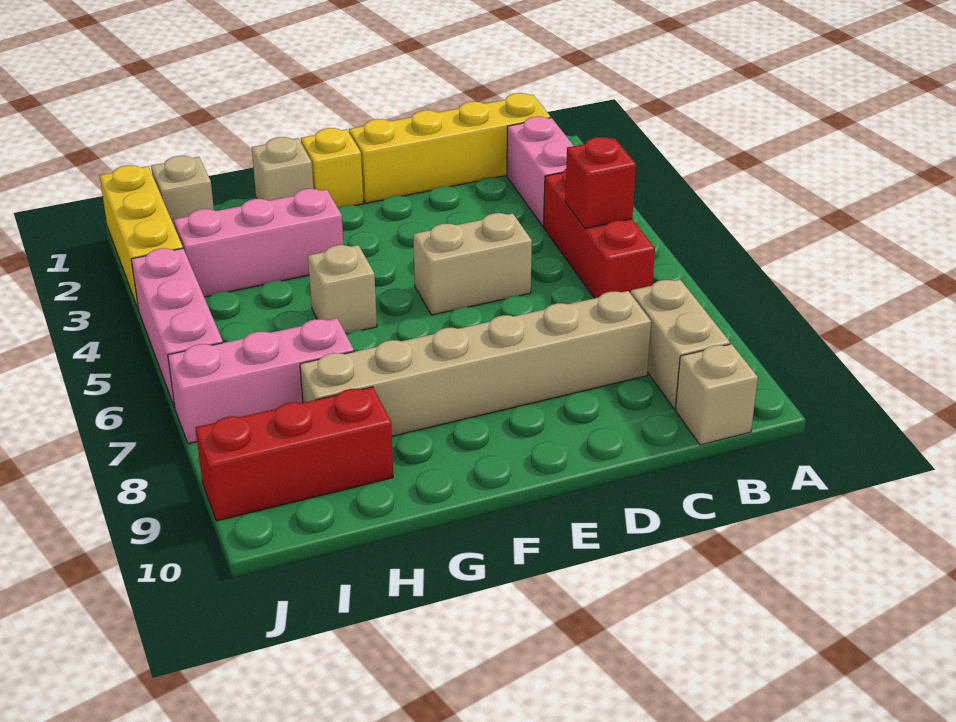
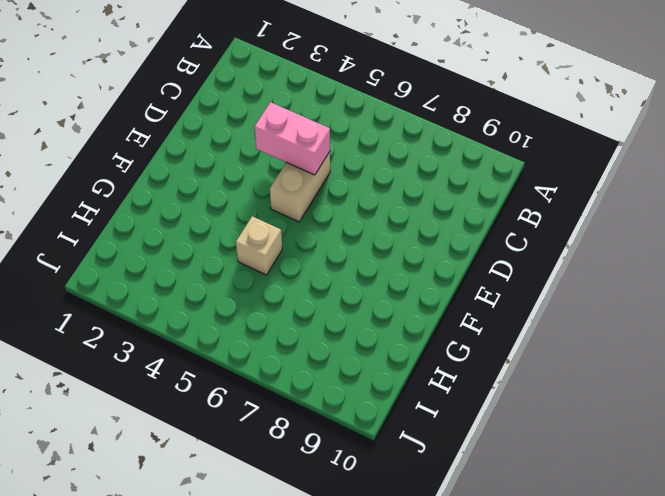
pink brick D4:D5 level 2 -> pink brick B2:B3 level 1
none -> yellow brick B1:E1 level 1
none -> red brick B4:B6 level 1
none -> tan brick B8:B9 level 1

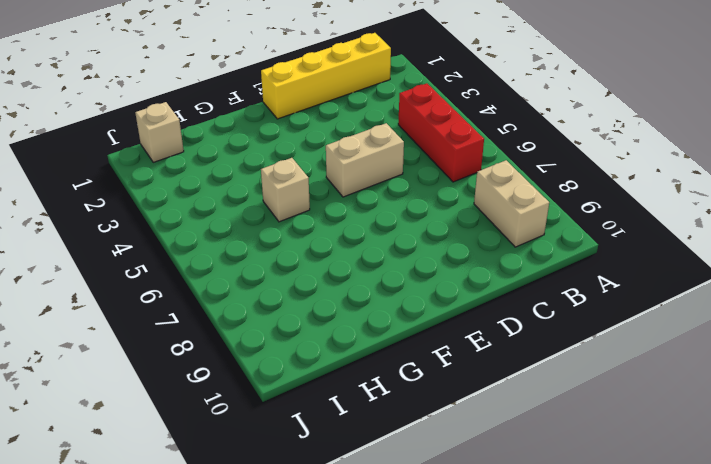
none -> pink brick B2:B3 level 1
none -> tan brick B10 level 1
none -> tan brick C8:H8 level 1

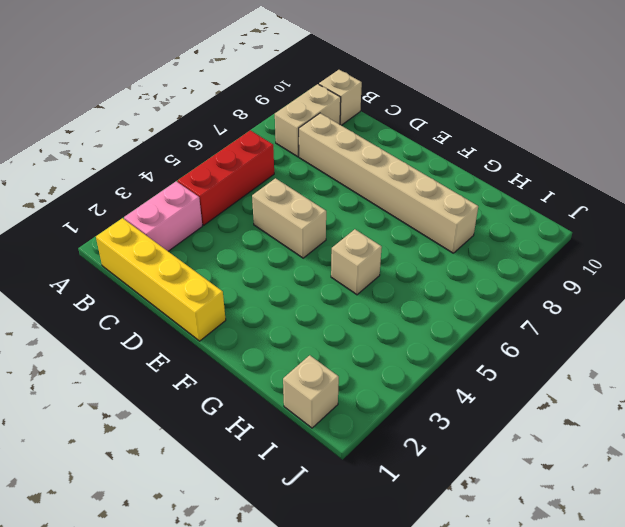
none -> yellow brick F1 level 1
none -> tan brick G1 level 1
none -> pink brick G3:I3 level 1

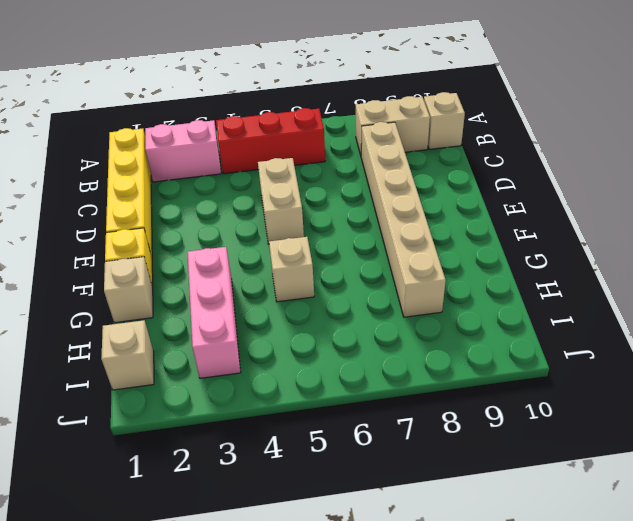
none -> pink brick H7:J7 level 1
none -> red brick H9:J9 level 1
none -> yellow brick J1:J3 level 1

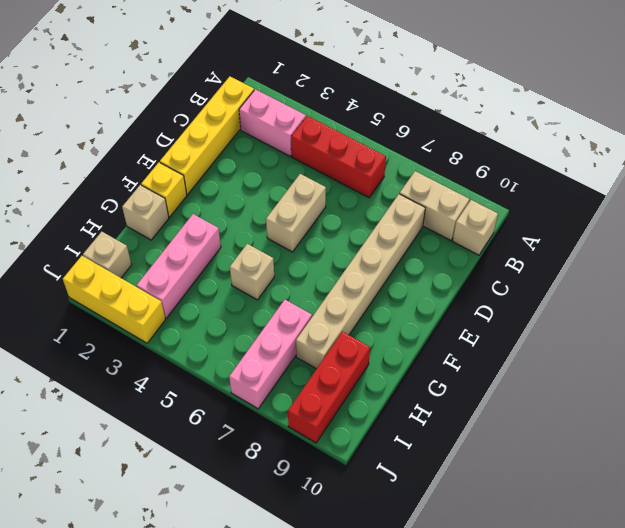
none -> pink brick J4:J6 level 1
none -> red brick B5 level 2

